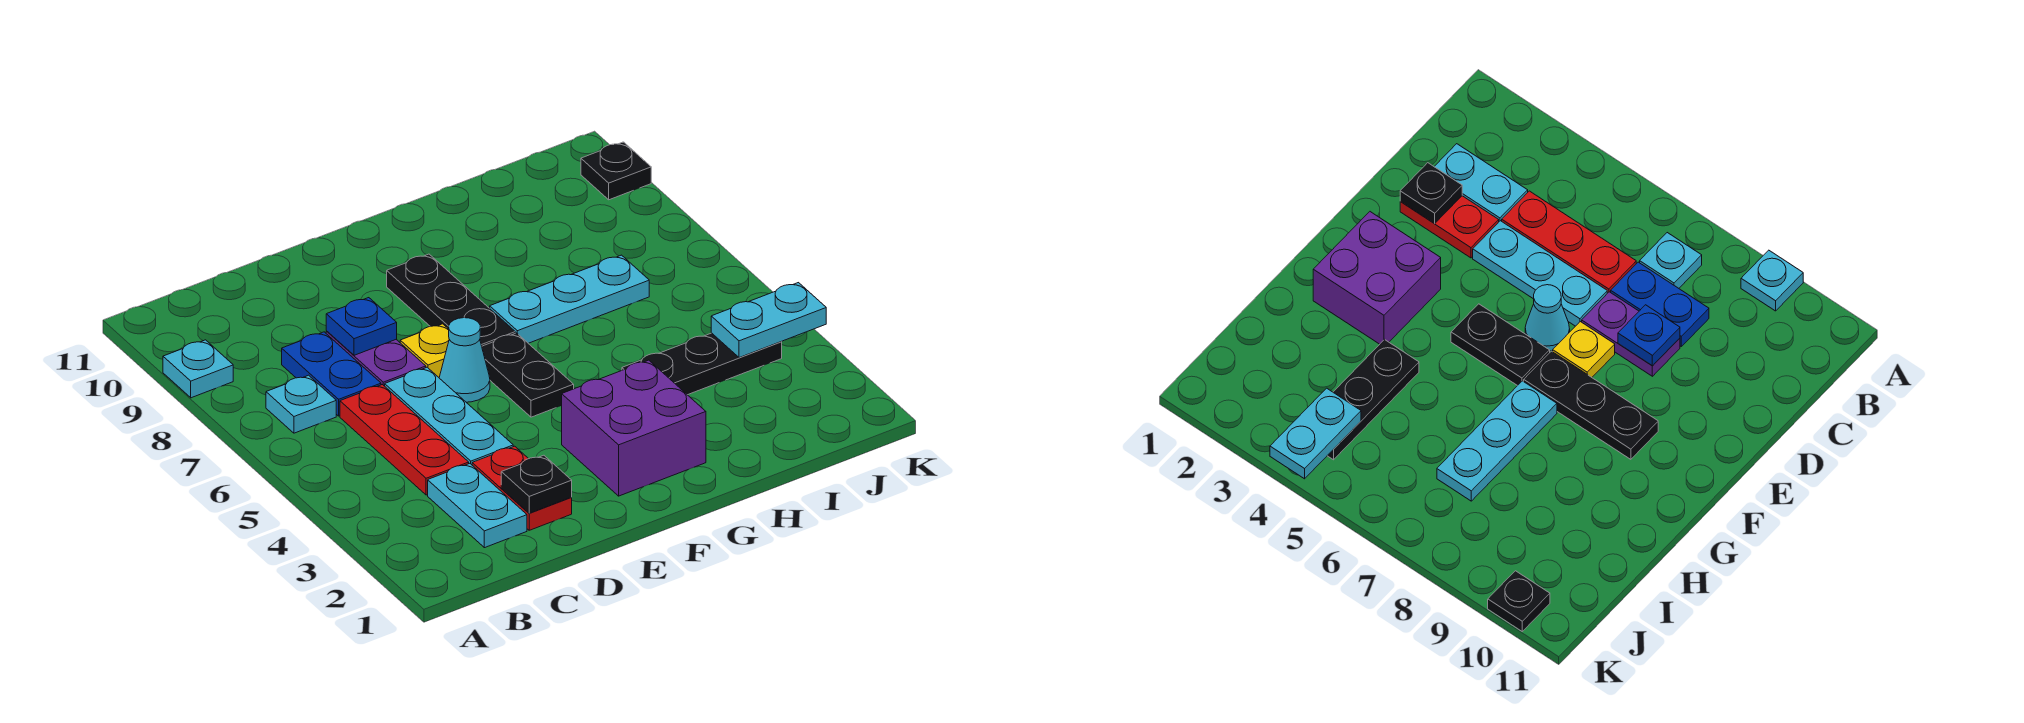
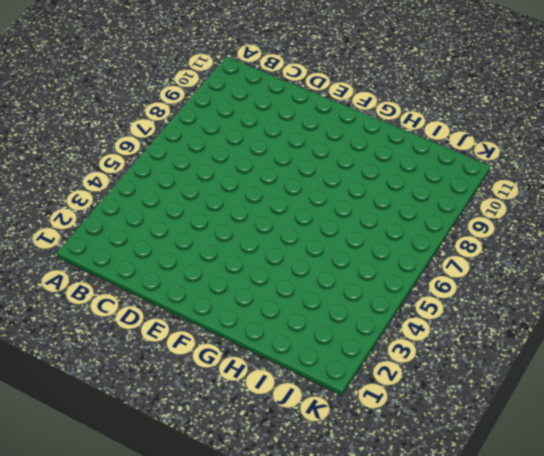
none -> cyan plate A9 level 1
none -> cyan plate B7 level 1
none -> cyan plate C2:C3 level 1

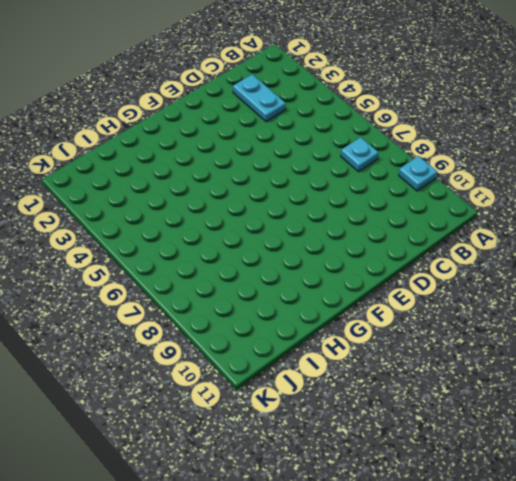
none -> red plate C4:C6 level 1
none -> blue plate C7:C8 level 1
none -> red plate D2:D3 level 1

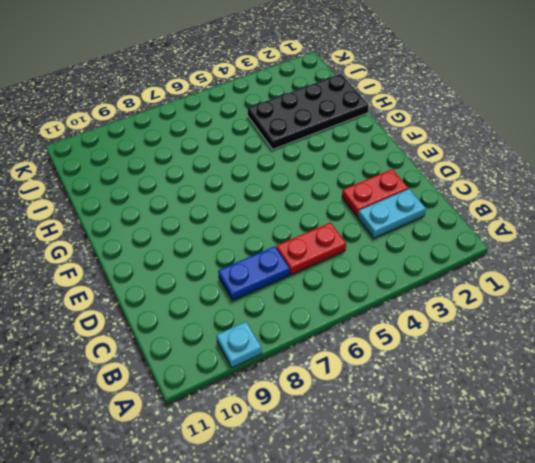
red plate C5:C6 level 1 -> red plate C4:C6 level 1
black plate H1:I4 level 1 -> black plate H4:J4 level 1
none -> cyan plate B7 level 1
none -> cyan plate D4:D6 level 1
none -> purple plate D7:D8 level 1

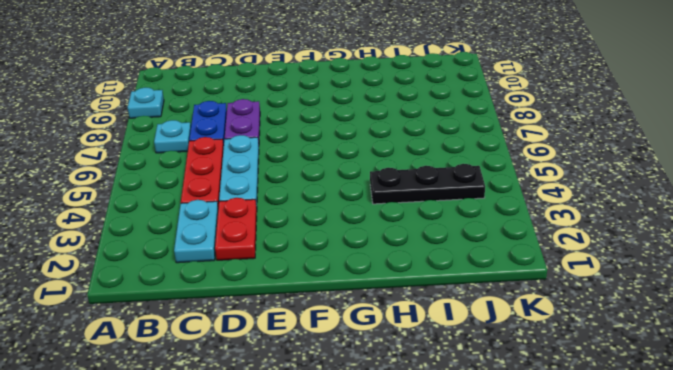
none -> cyan cone E6 level 1
none -> yellow plate E7 level 1
none -> purple brick F2:G3 level 1

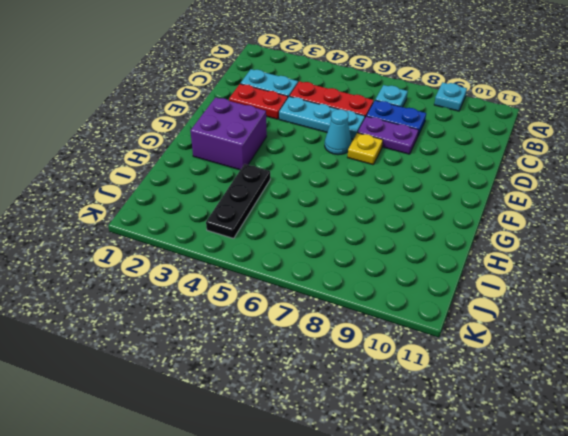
none -> black plate F5:F6 level 1
none -> black plate F7:F9 level 1
none -> cyan plate G7:I7 level 1

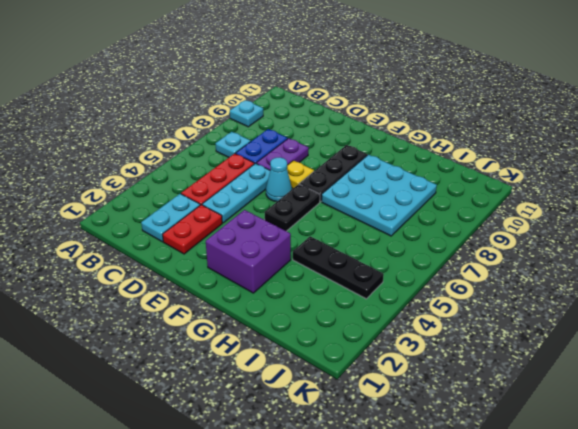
cyan plate G7:I9 level 1 -> cyan plate G7:I7 level 1
none -> black plate K10 level 1
none -> black plate D2 level 2
none -> blue plate D8 level 2

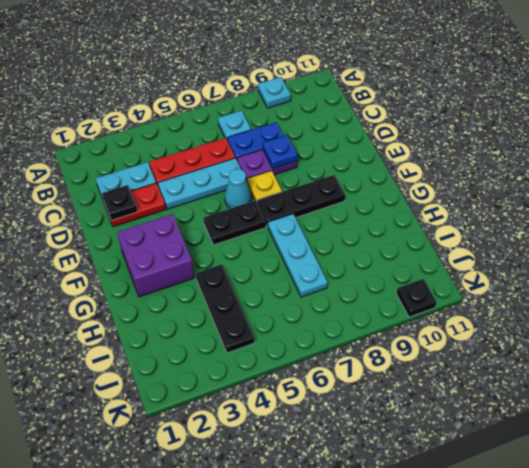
none -> cyan plate J4:K4 level 2

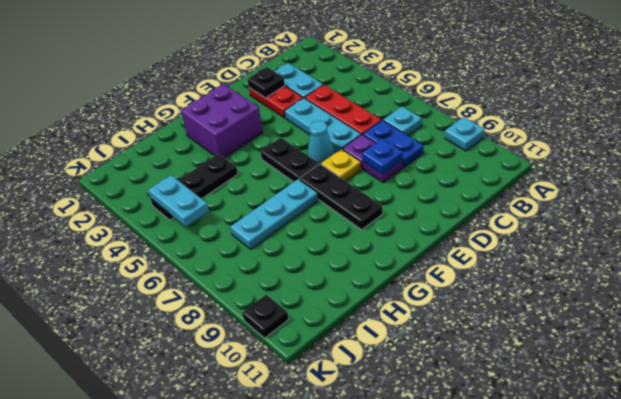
cyan plate J4:J5 level 2 -> cyan plate J4:K4 level 2

